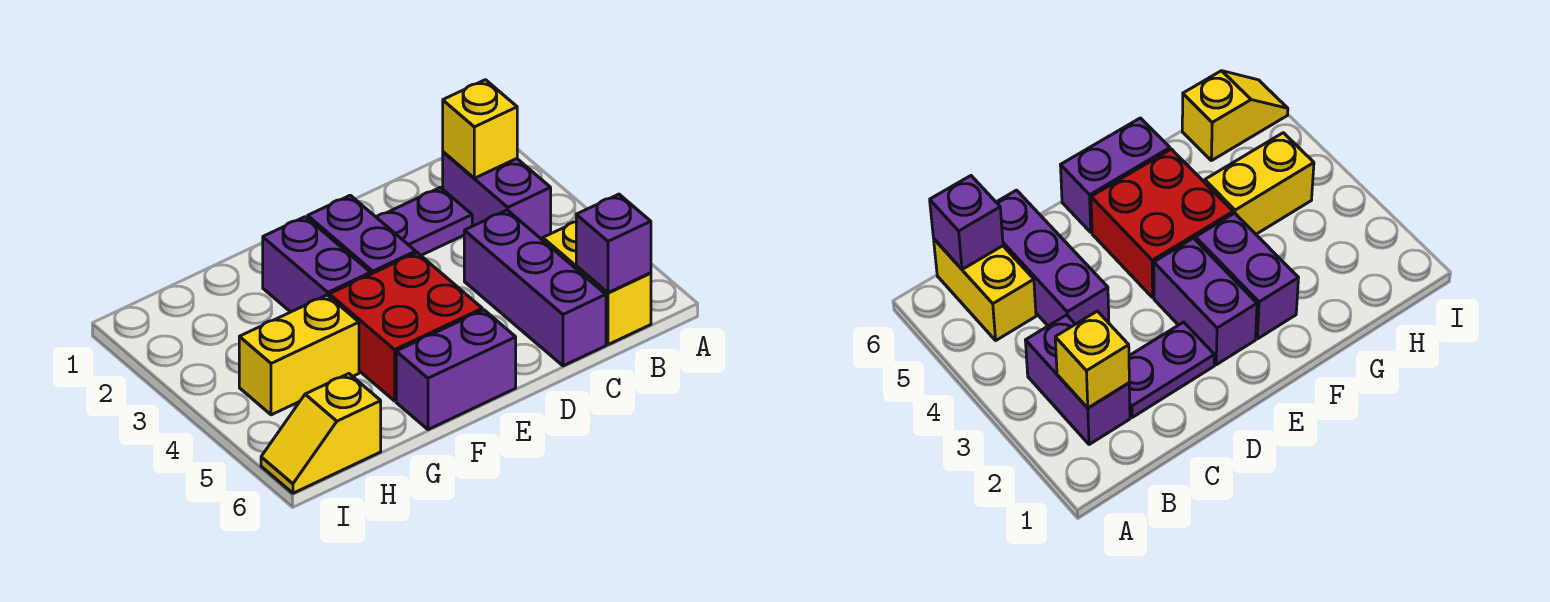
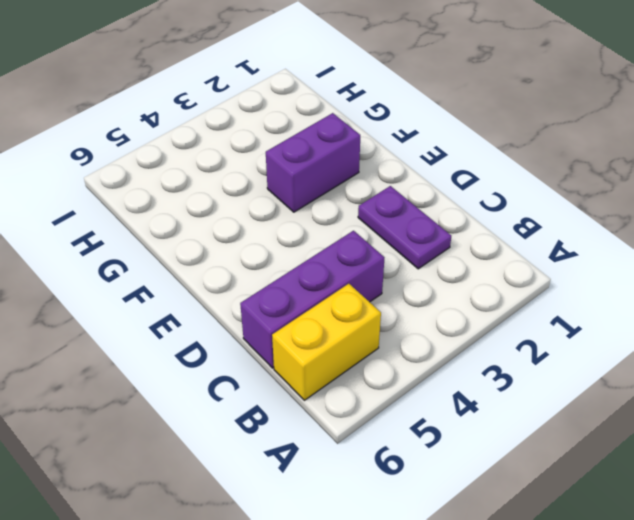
none -> purple brick B2:B3 level 1
none -> purple brick E2:E3 level 1
none -> red brick E4:F5 level 1

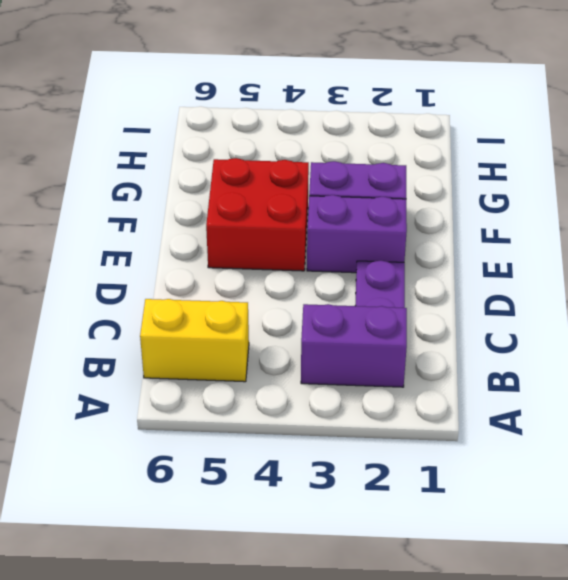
none -> purple brick C4:C6 level 1
none -> purple brick E6:F6 level 1
none -> yellow brick G4:H4 level 1

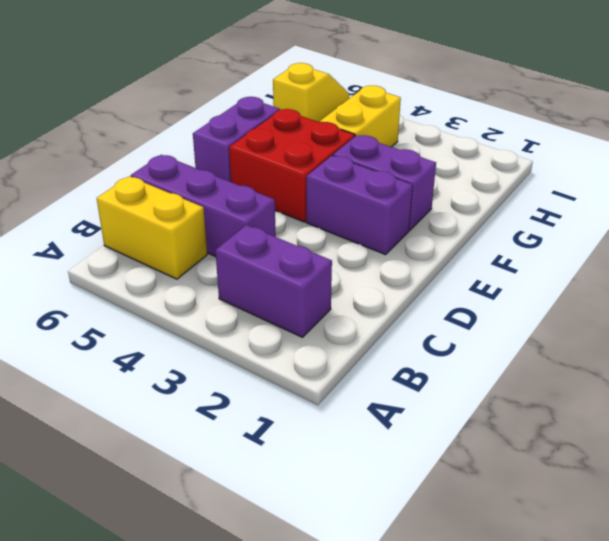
none -> purple plate C2:D2 level 1
none -> yellow brick B2 level 2
none -> purple brick B6 level 2

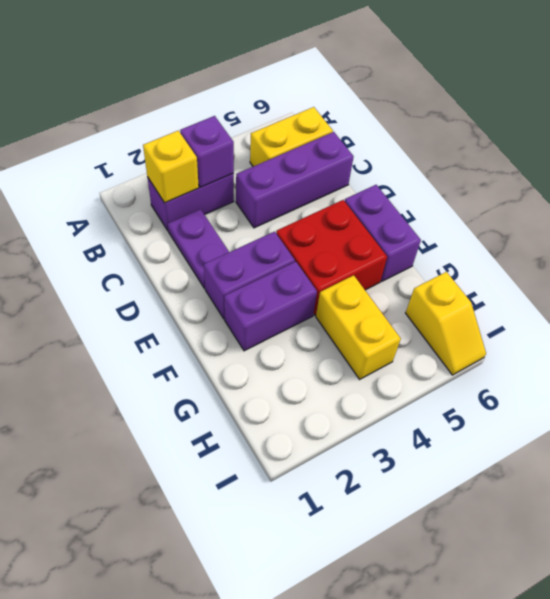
purple brick B3 level 2 -> purple brick B6 level 2

